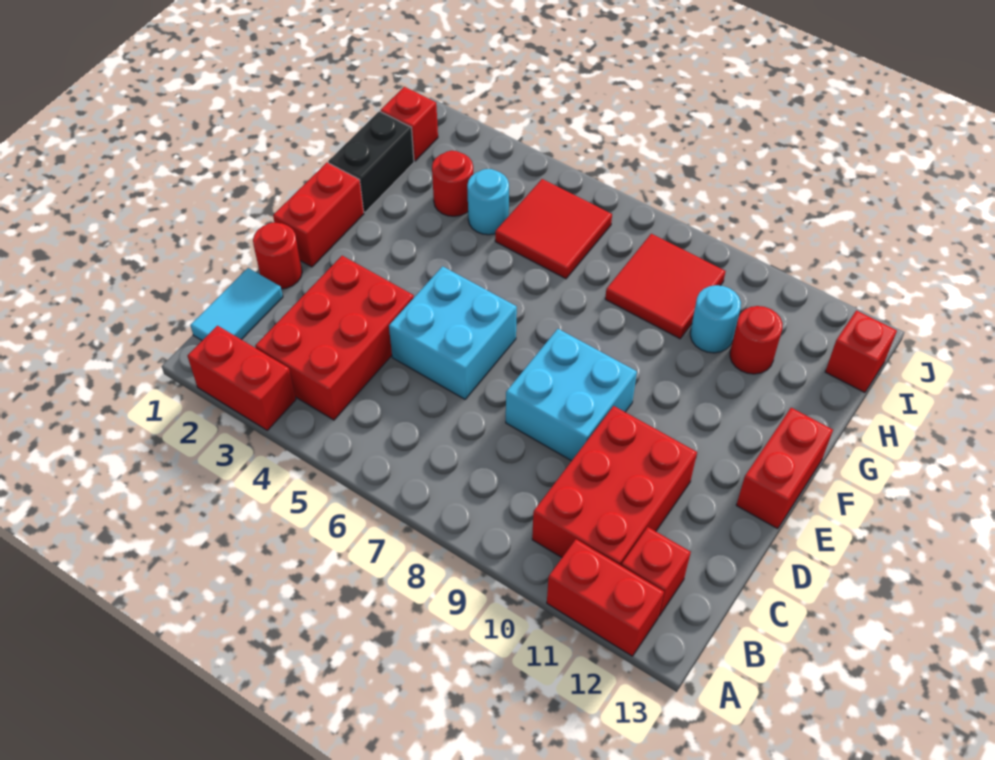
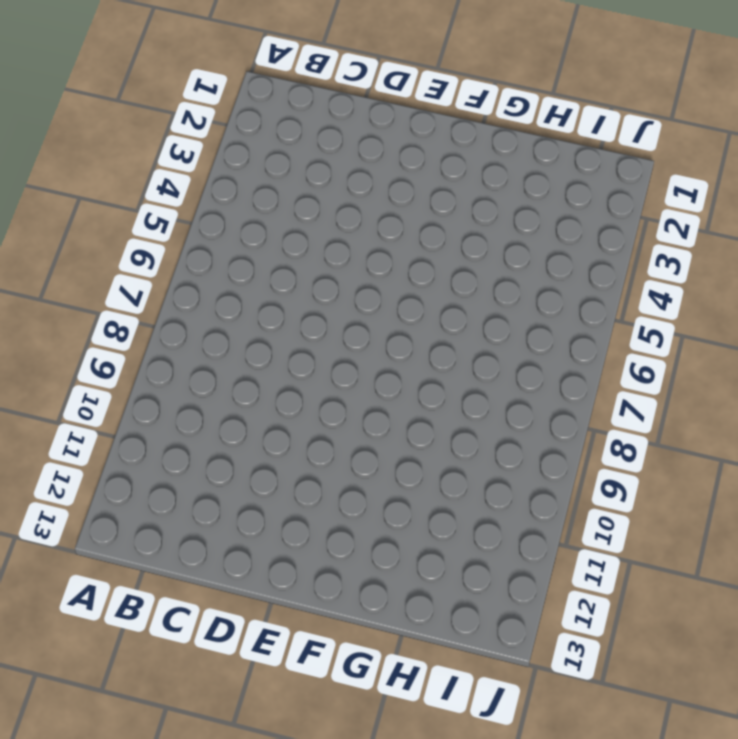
none -> red brick A2:A3 level 1
none -> red brick A11:A12 level 1
none -> cyan tile B1:C1 level 1

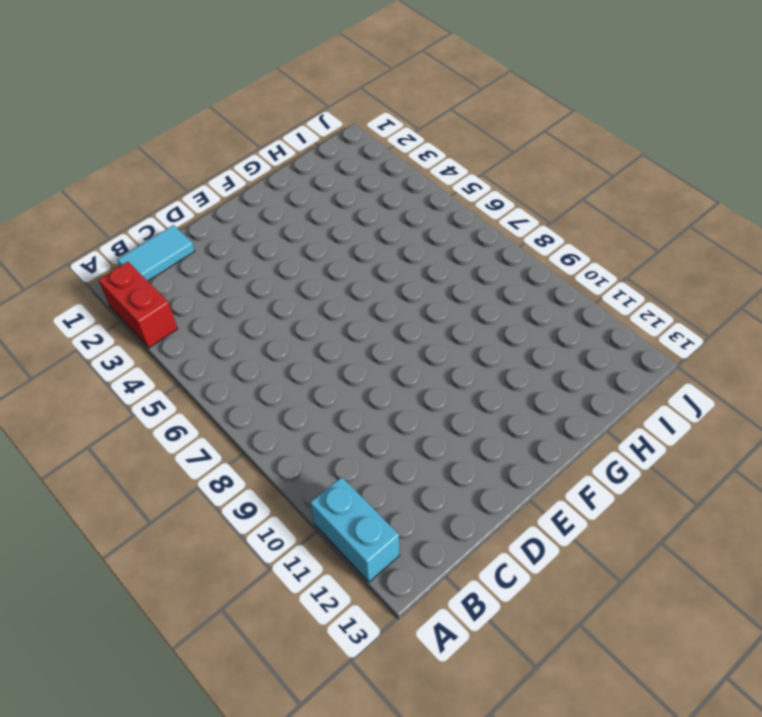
cyan brick A11:A12 level 1 -> red brick A11:A12 level 1
none -> red brick B3:D4 level 1
none -> red brick B10:D11 level 1
none -> red brick B12 level 1

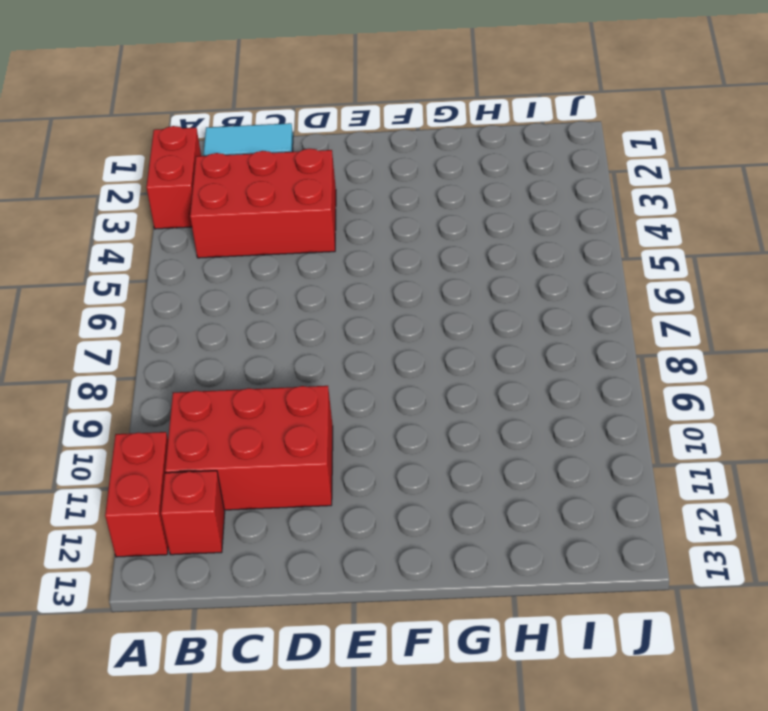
none -> red round brick D1 level 1
none -> cyan brick D5:E6 level 1
none -> cyan brick D8:E9 level 1

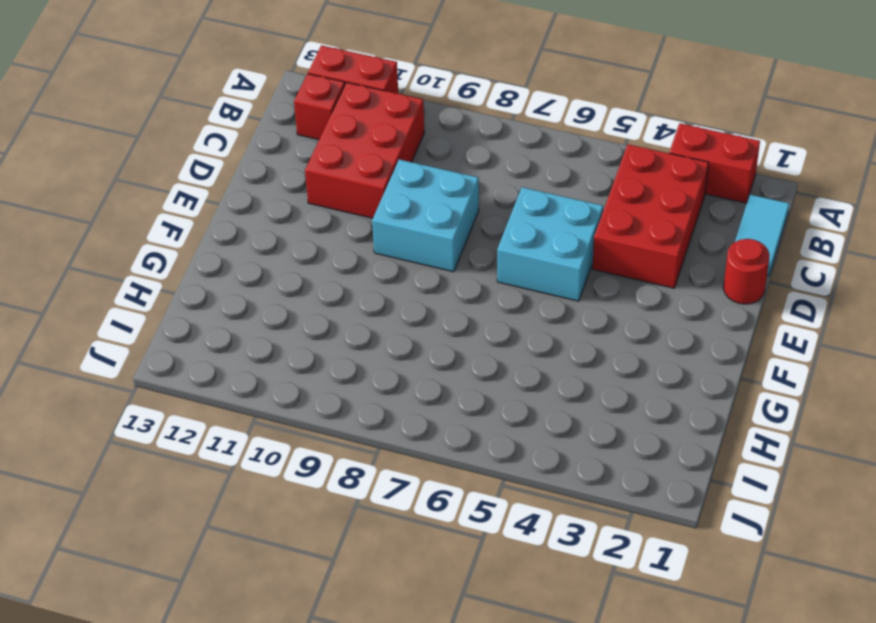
none -> red brick E1:F1 level 1
none -> red brick E13:F13 level 1
none -> black brick G1:H1 level 1

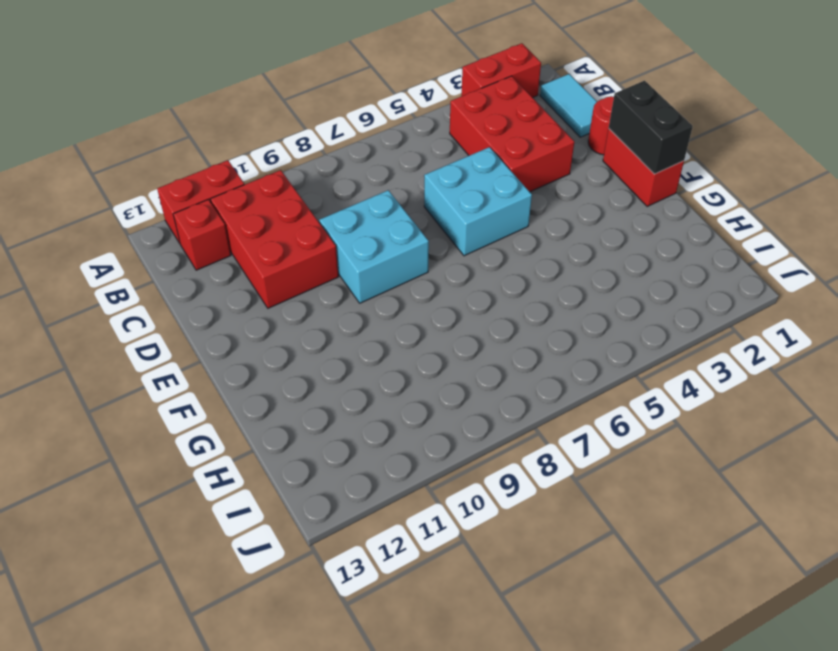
black brick E1:F1 level 2 -> black brick G1:H1 level 1
none -> red brick E13:F13 level 1
none -> red round brick H3 level 1
none -> cyan round brick H4 level 1

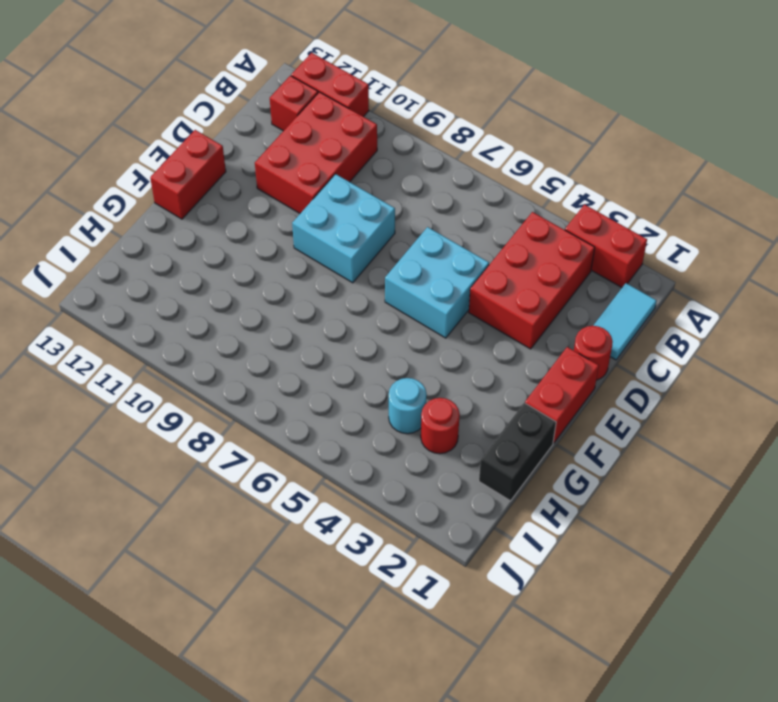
none -> red tile H5:I6 level 1
none -> red tile H8:I9 level 1
none -> cyan round brick H10 level 1

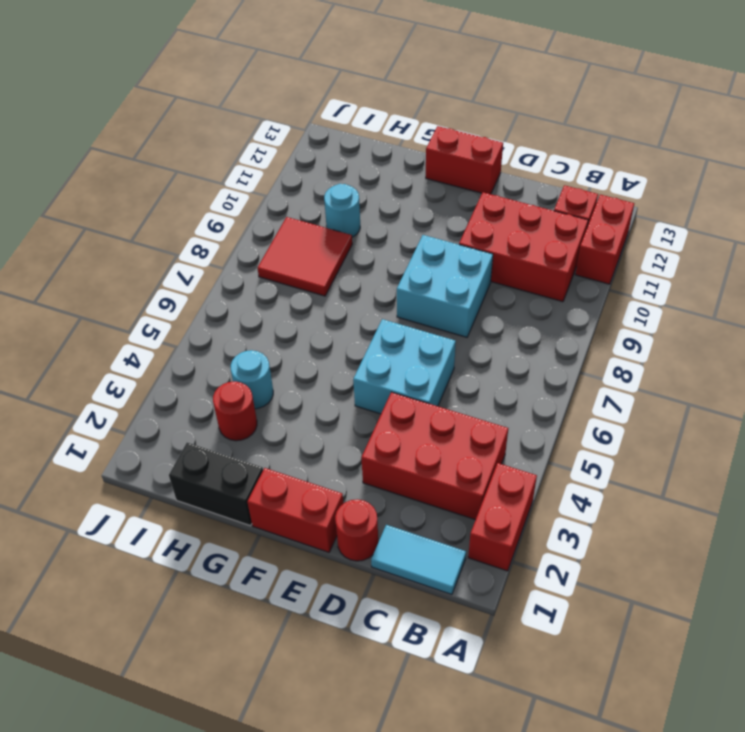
none -> red tile H5:I6 level 1
none -> red round brick H11 level 1
none -> red brick I1 level 1

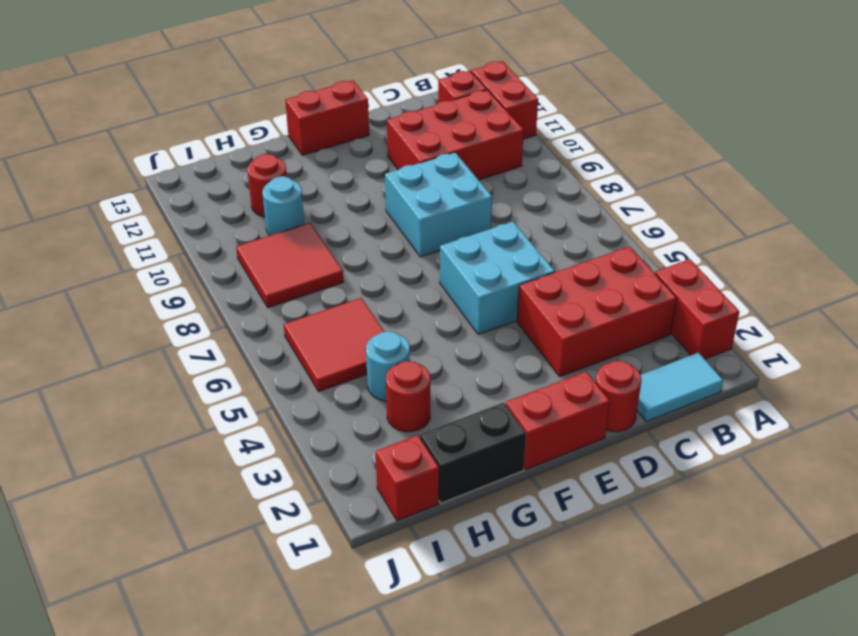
none -> red brick I13 level 1

